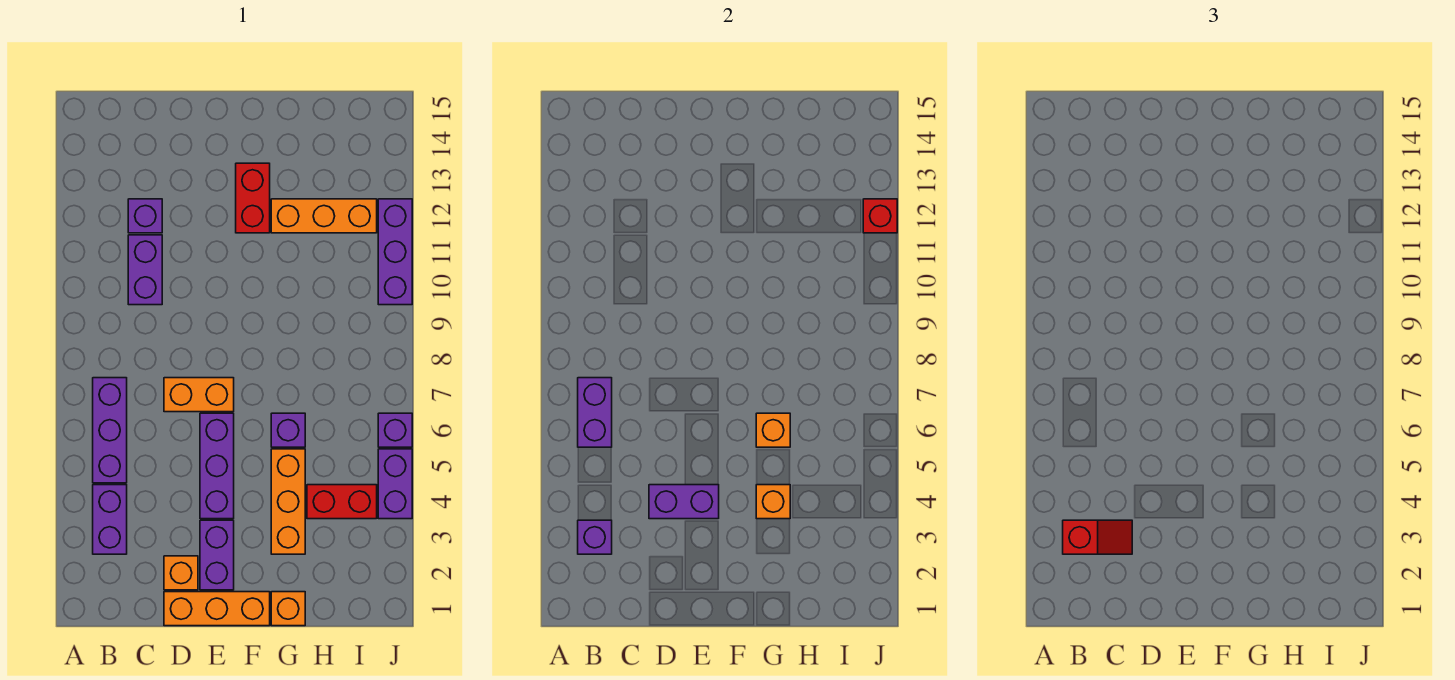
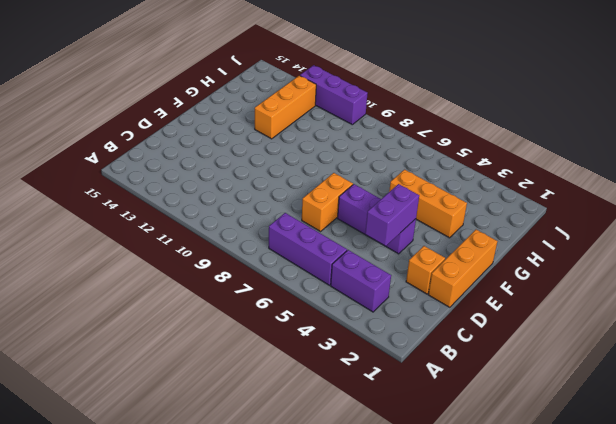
none -> purple brick C10:C11 level 1
none -> purple brick C12 level 1
none -> purple brick E2:E3 level 1

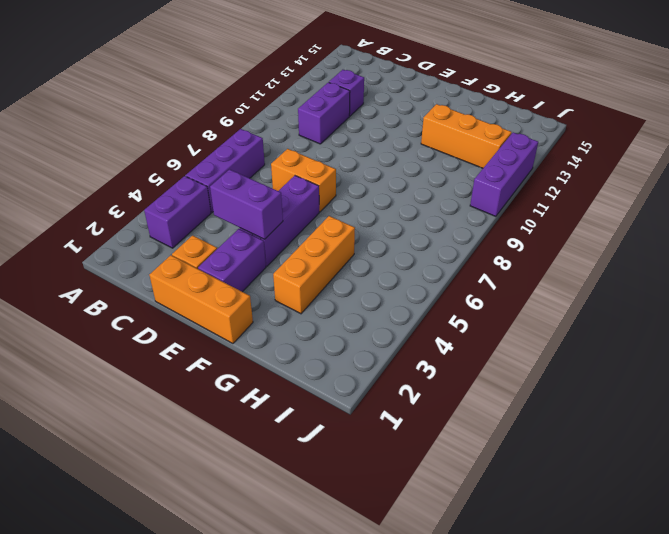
none -> red brick F12:F13 level 1
none -> orange brick G1 level 1
none -> purple brick G6 level 1

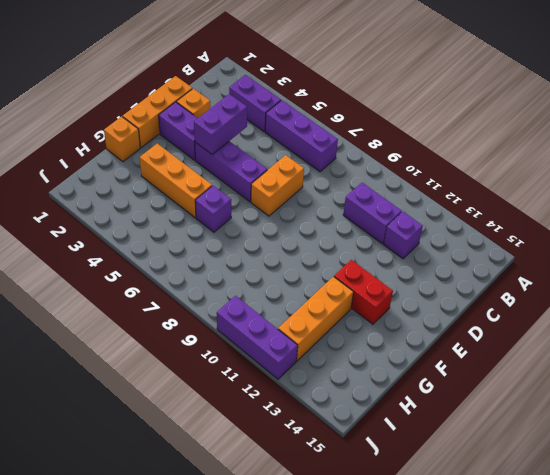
none -> red brick H4:I4 level 1
none -> purple brick J4:J5 level 1
none -> purple brick J6 level 1

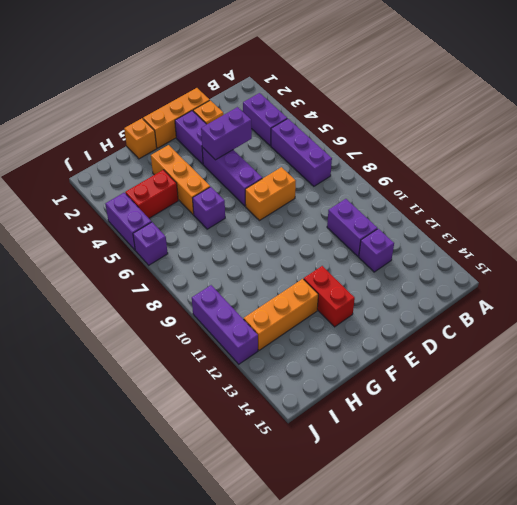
none -> purple brick B3 level 2
none -> purple brick B6:B7 level 2
none -> orange brick G4 level 2

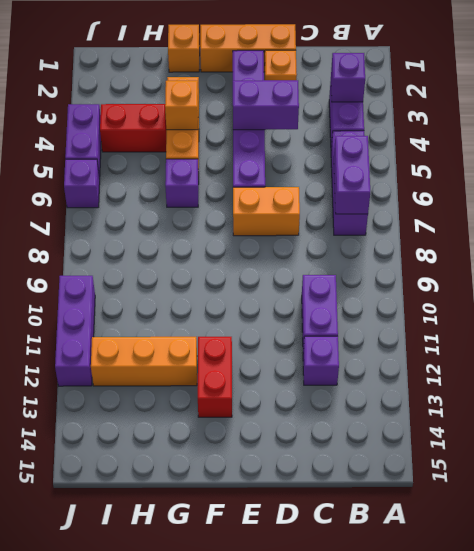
none -> orange brick G6 level 2
none -> red brick J12 level 2
none -> red slope B3:C3 level 3 top B

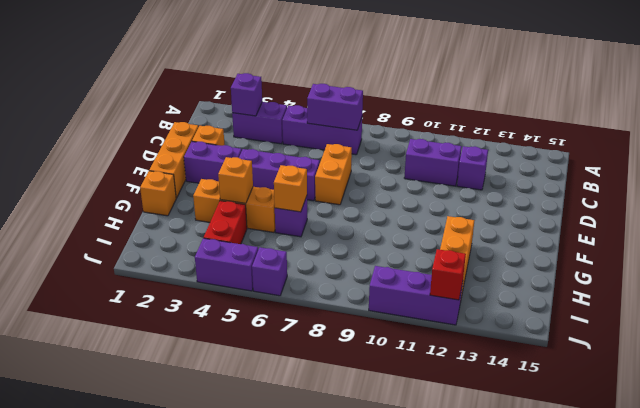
none -> red brick F12:F13 level 1
none -> purple brick D4:E4 level 2
none -> red slope B3:C3 level 3 top B

